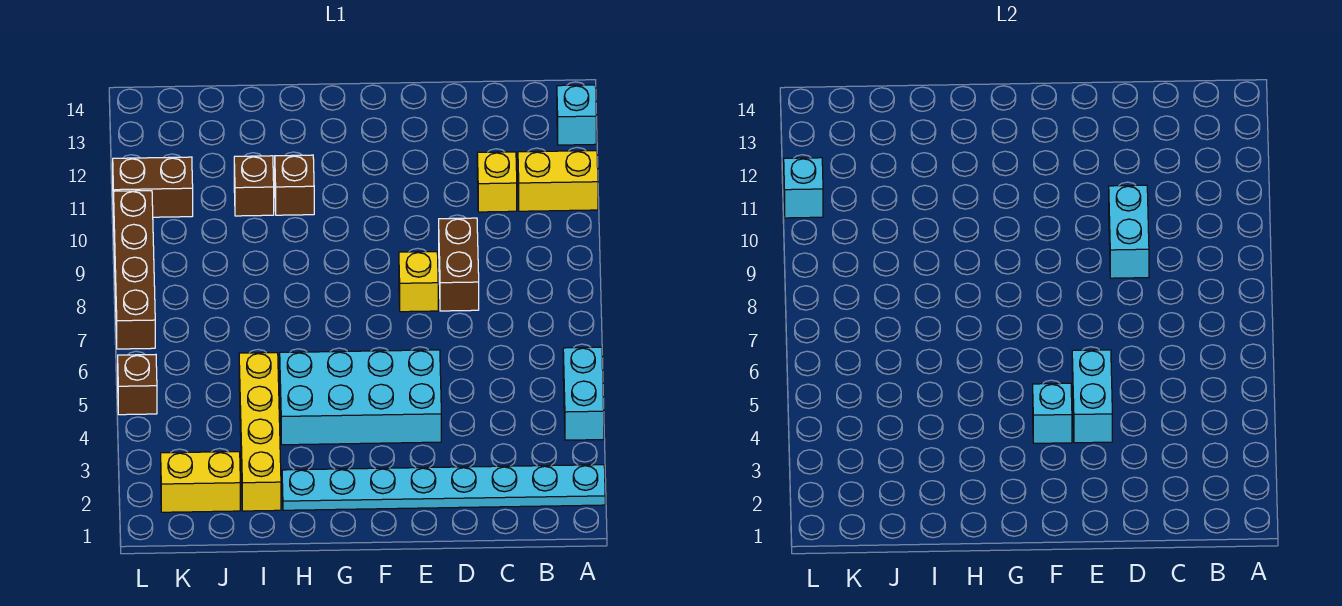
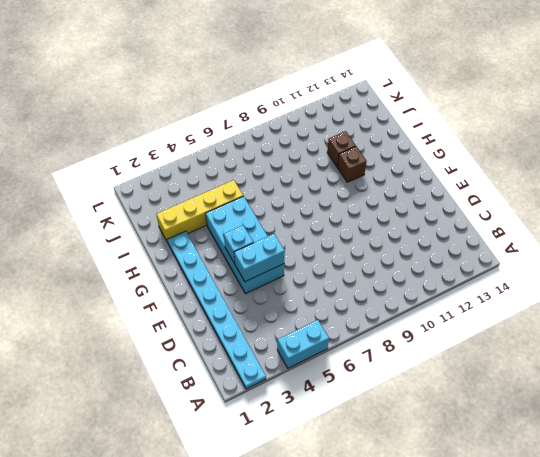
none -> yellow brick A11:B11 level 1
none -> cyan brick A13 level 1
none -> yellow brick C11 level 1

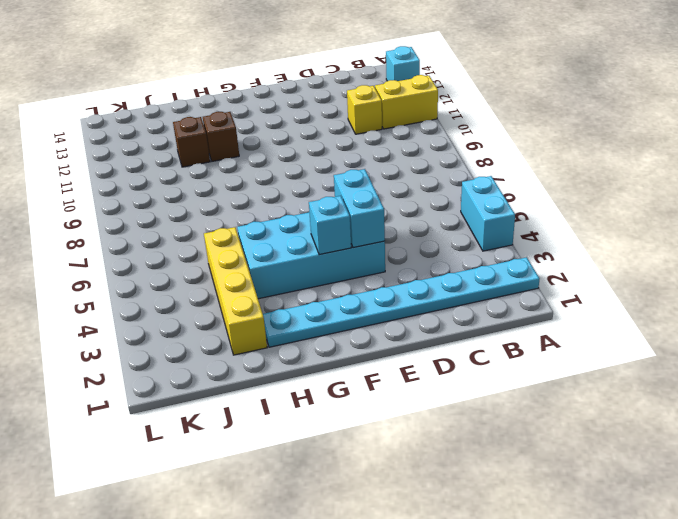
none -> brown brick D8:D9 level 1
none -> yellow brick E8 level 1
none -> yellow brick J2:K2 level 1

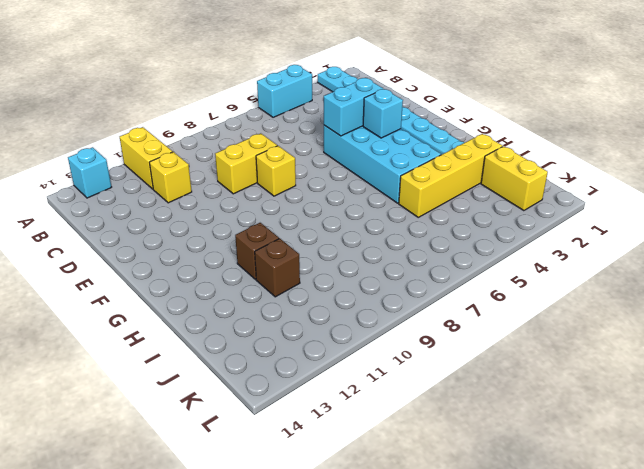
yellow brick D8:D9 level 1 -> brown brick D8:D9 level 1
none -> brown brick K11:L11 level 1
none -> brown brick L5 level 1
none -> brown brick L7:L10 level 1

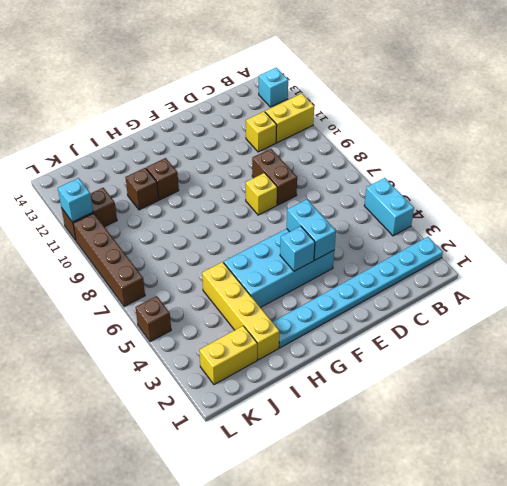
none -> cyan brick D9:D10 level 2

